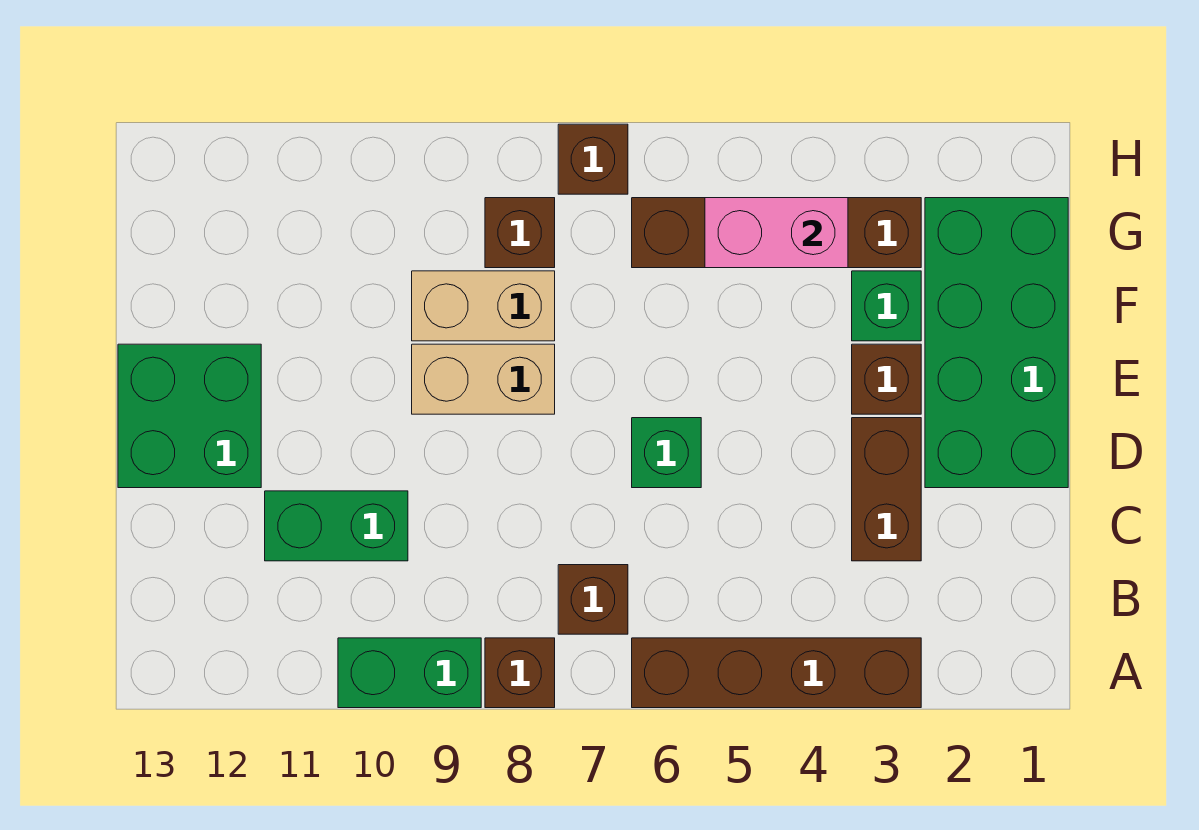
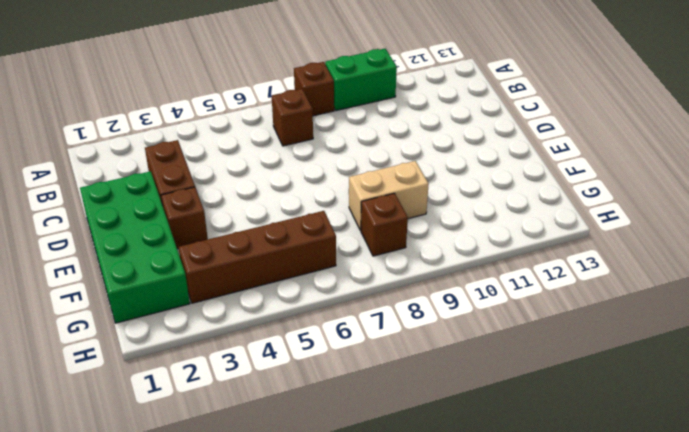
none -> brown brick A3:A6 level 1
none -> green brick C10:C11 level 1
none -> green brick D6 level 1

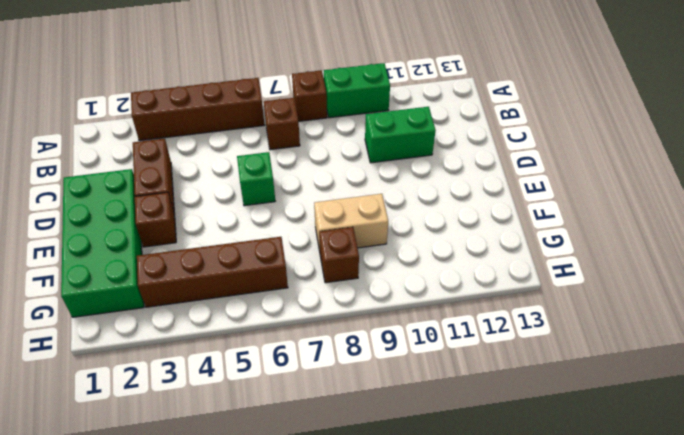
none -> green brick D12:E13 level 1
none -> tan brick E8:E9 level 1
none -> green brick F3 level 1

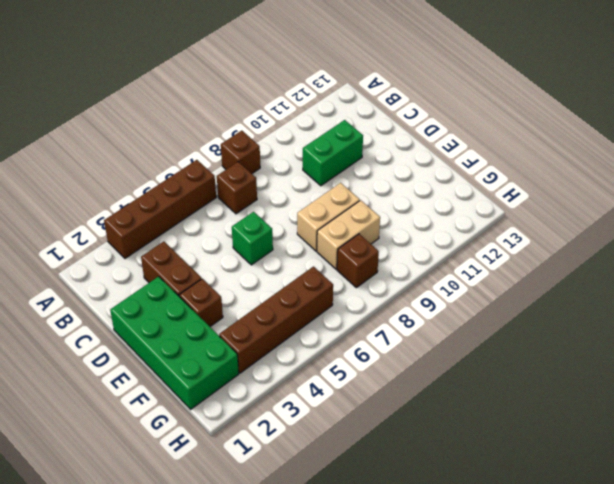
none -> green brick A9:A10 level 1
none -> green brick D12:E13 level 1
none -> green brick F3 level 1

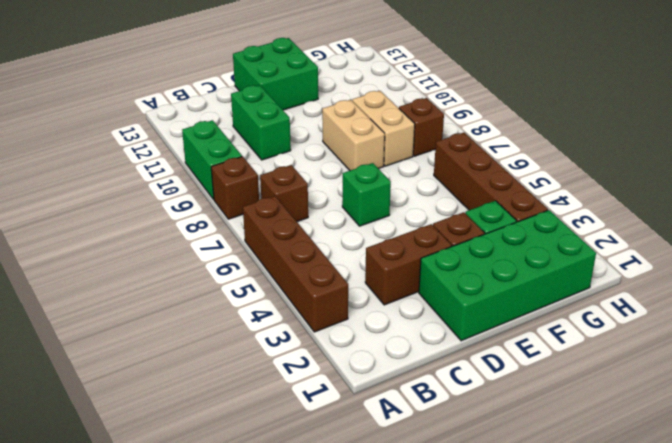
none -> brown brick H7 level 1
none -> pink brick G4:G5 level 2

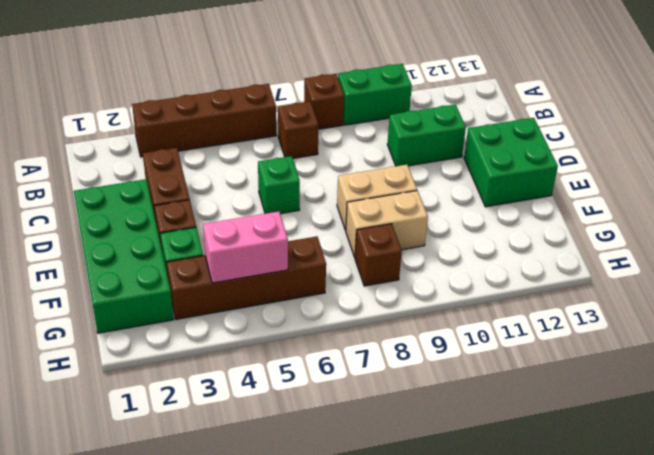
none -> brown brick H7 level 1

